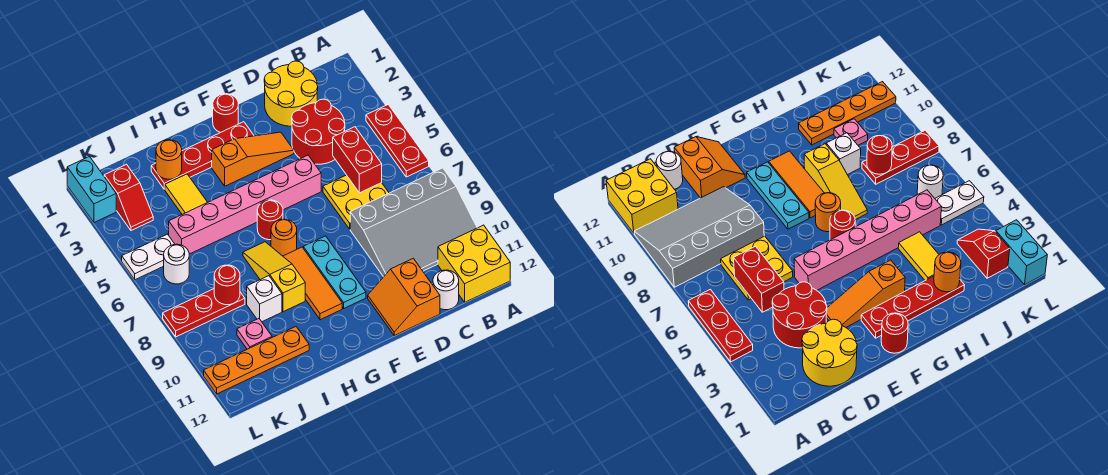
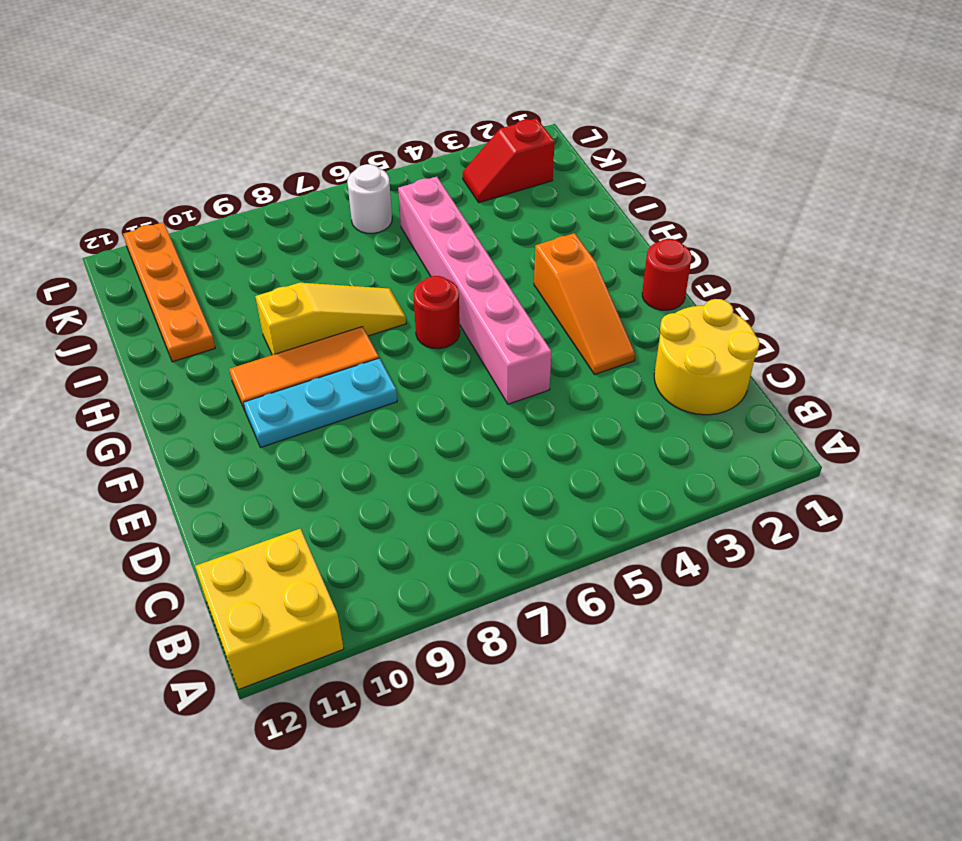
none -> red plate A4:A6 level 1
none -> grey slope A8:D10 level 1 top 8
none -> red round brick C3:D4 level 1

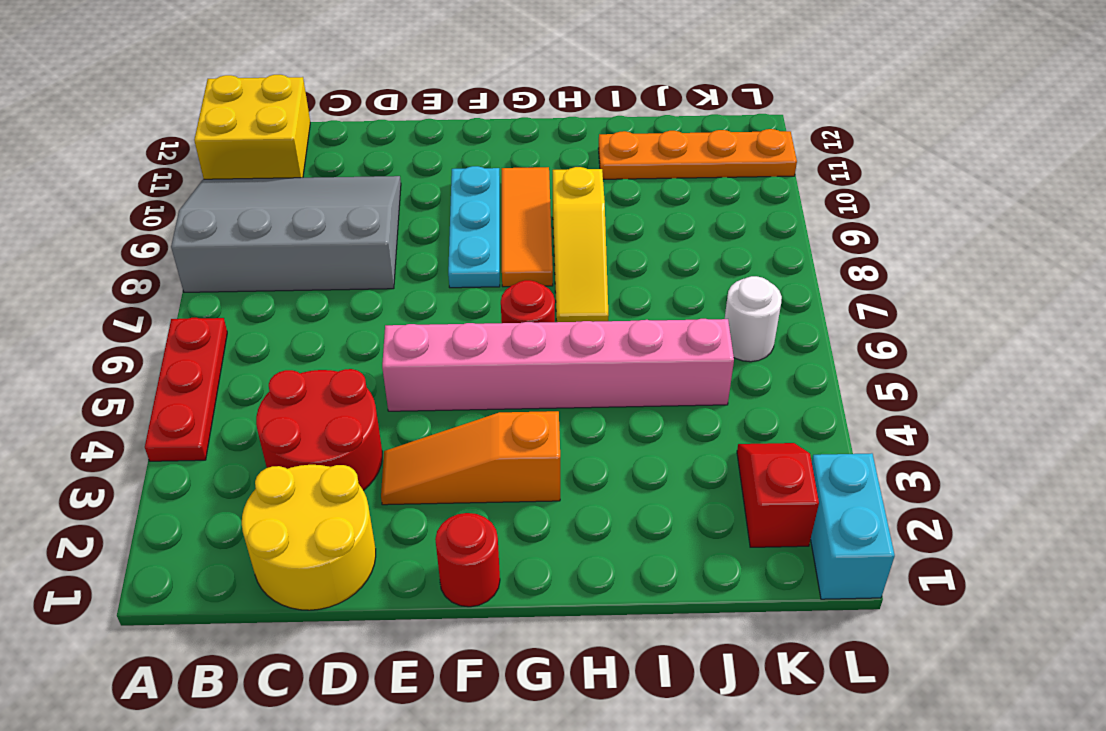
none -> yellow plate C6:D7 level 1
none -> white round brick C12 level 1
none -> orange slope D11:E12 level 1 top D

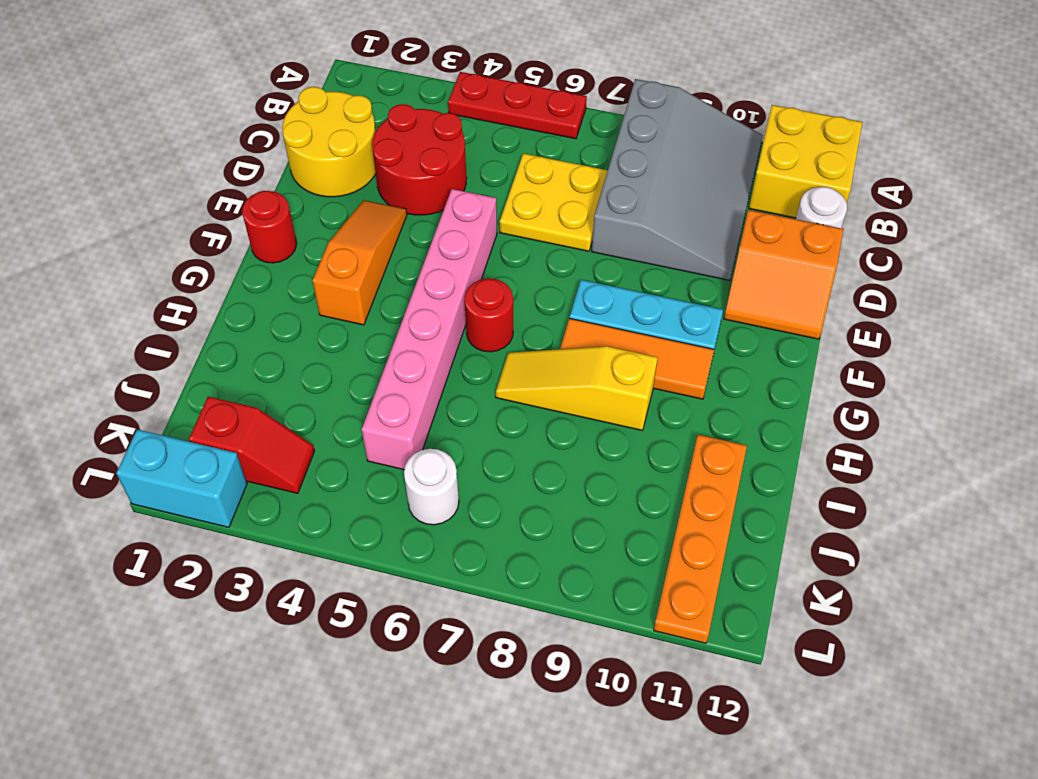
none -> red plate F2:I2 level 1
none -> orange round brick G7 level 1
none -> yellow tile I3:I4 level 1

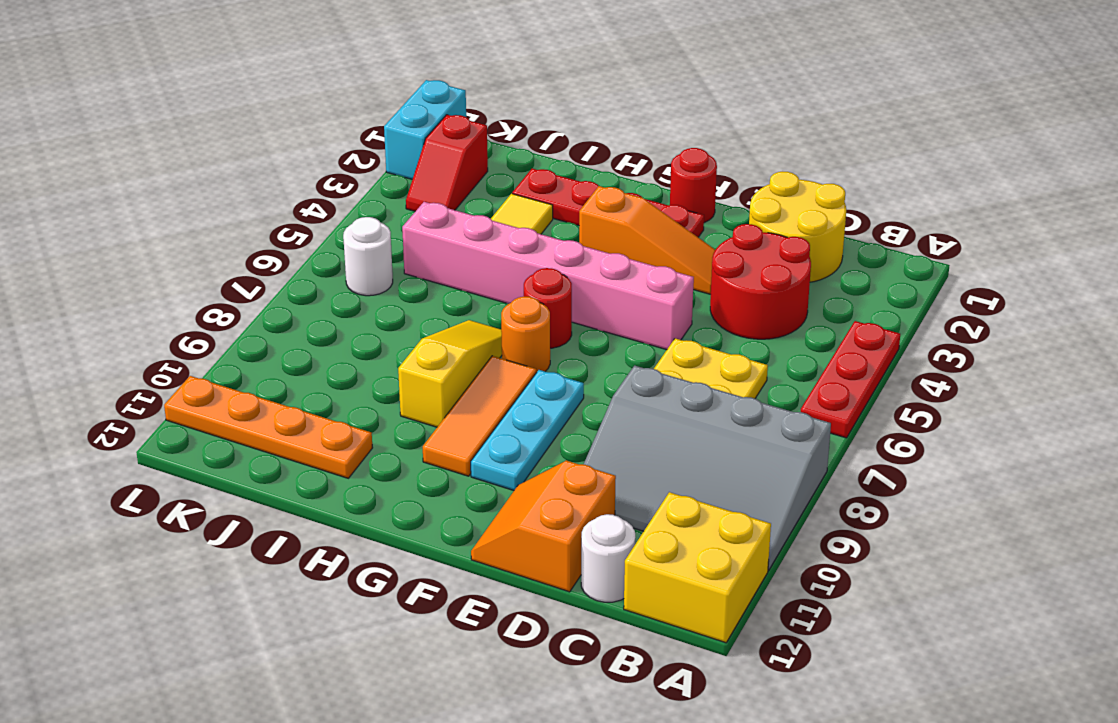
none -> white brick I9 level 1
none -> red plate J8:L8 level 1
none -> pink plate J10 level 1

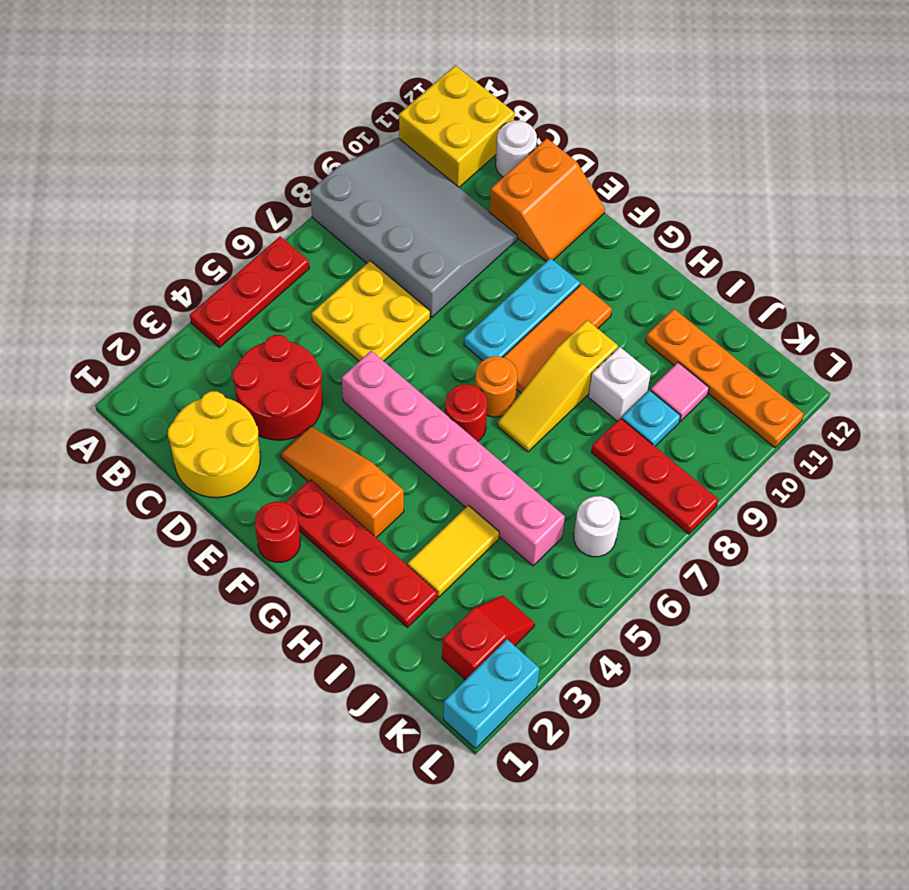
cyan plate J9 level 1 -> none
pink tile J10 level 1 -> pink plate J10 level 1
none -> white plate K5:L5 level 1
none -> red brick C5:C6 level 2
none -> orange round brick I2 level 2

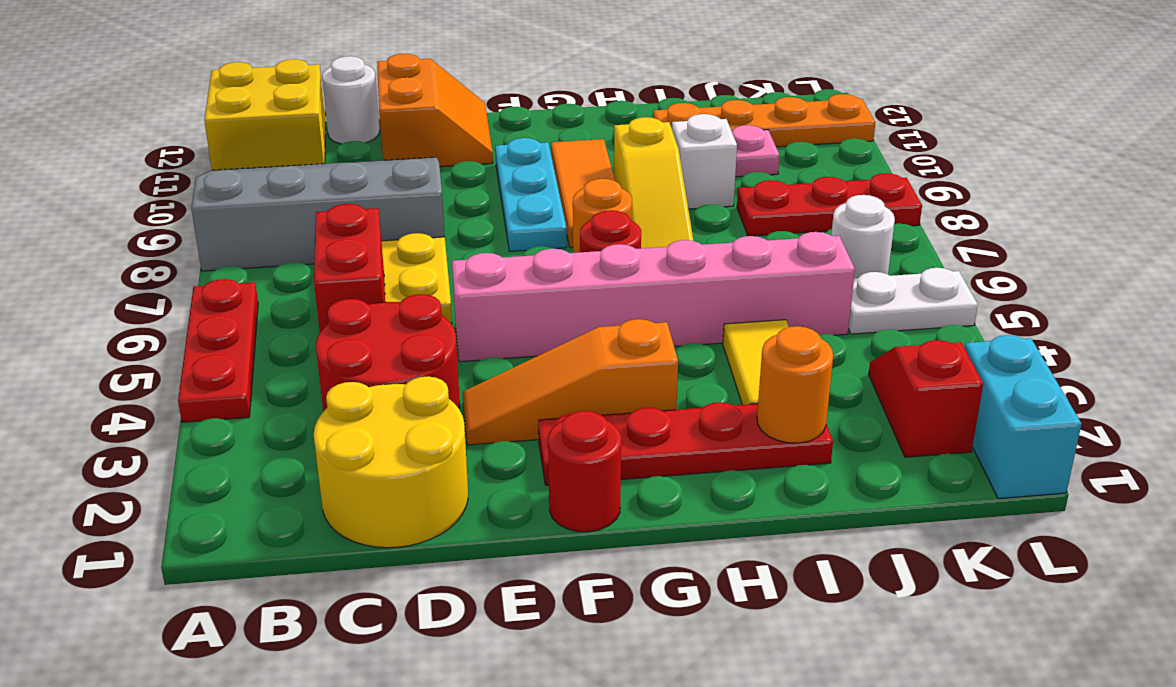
none -> red round brick J8 level 2

